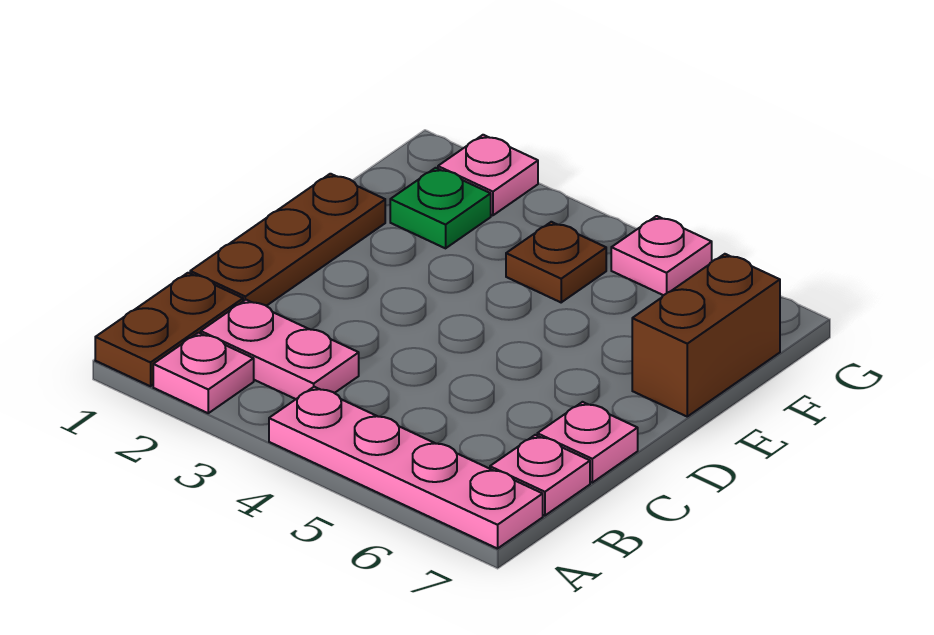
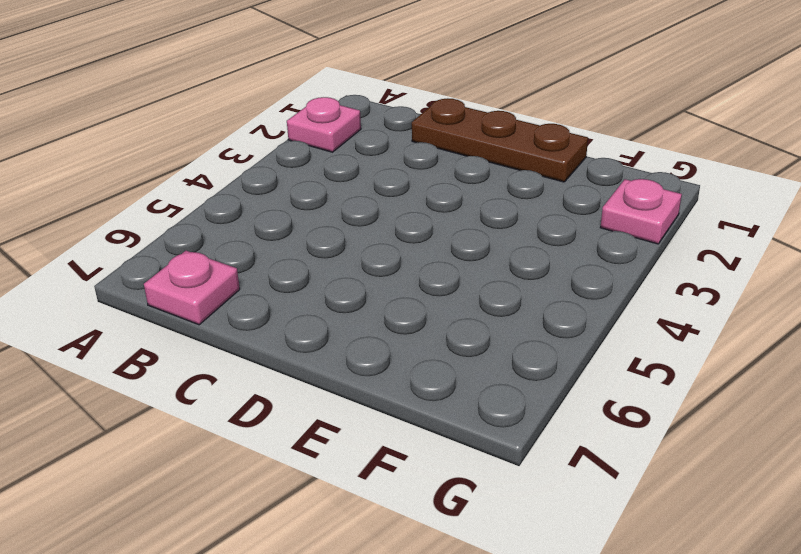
none -> brown plate A1:B1 level 1
none -> pink plate A4:A7 level 1
none -> pink plate B2:B3 level 1

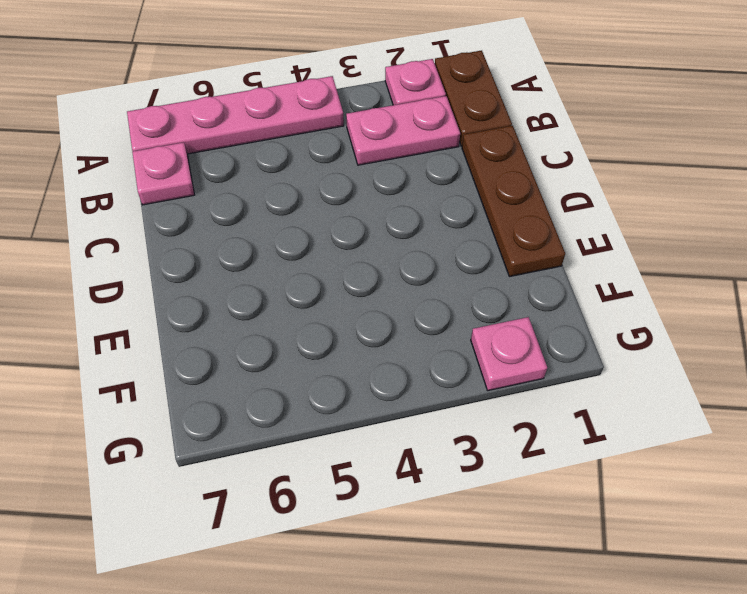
none -> pink plate C7 level 1
none -> brown brick E7:F7 level 1
none -> green plate F2 level 1

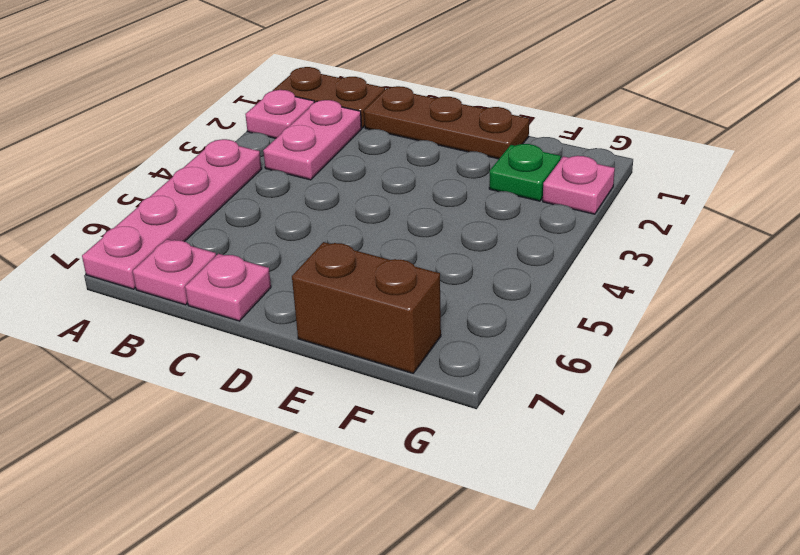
none -> brown plate F4 level 1
none -> pink plate G5 level 1

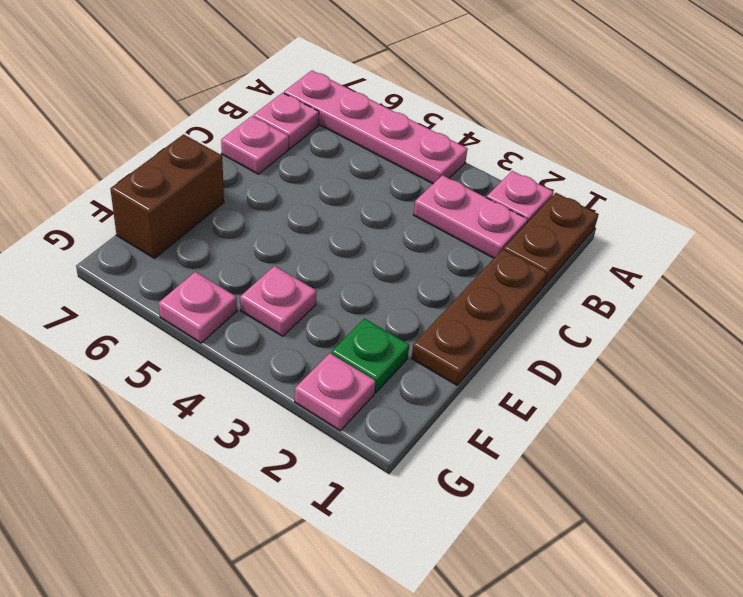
pink plate F4 level 1 -> brown plate F4 level 1

